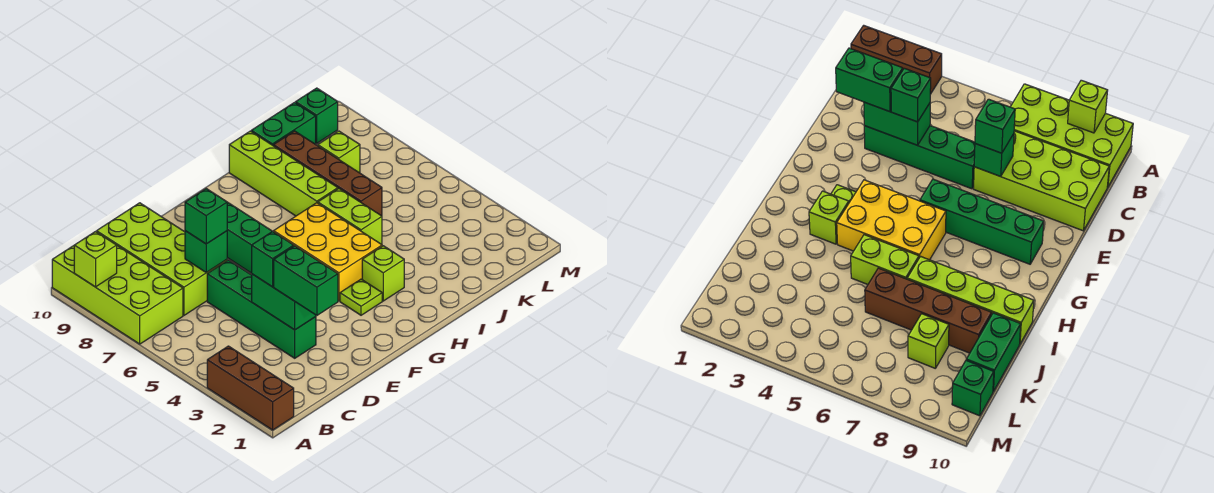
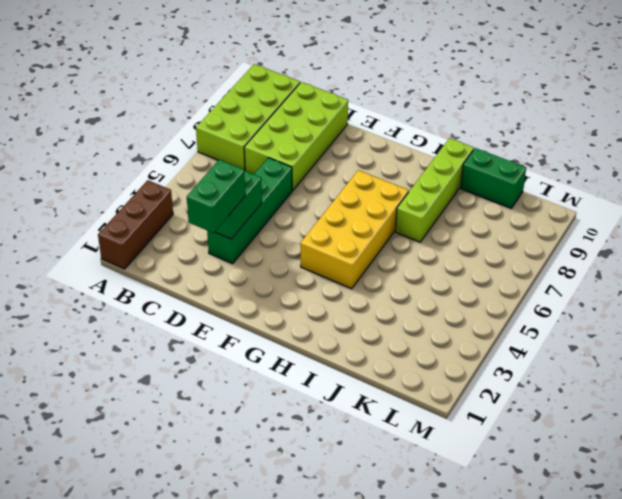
yellow brick G4:H7 level 1 -> yellow brick G4:H6 level 1
none -> green brick F6:F9 level 1
none -> lime plate G3 level 1
none -> lime brick H3 level 1

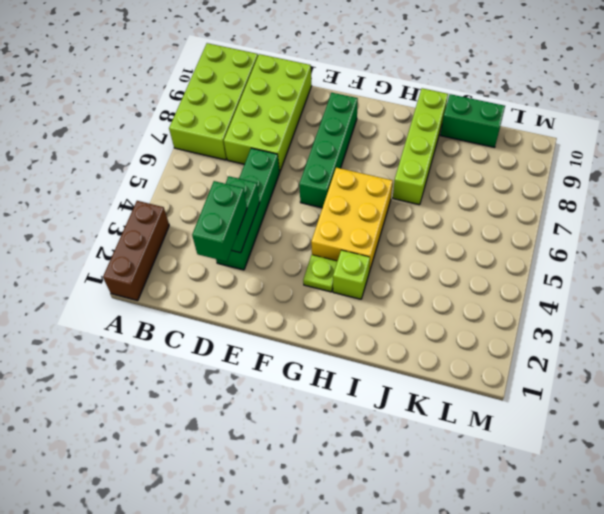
none -> lime brick I5:I6 level 1
none -> brown brick J6:J9 level 1
none -> lime brick K8 level 1

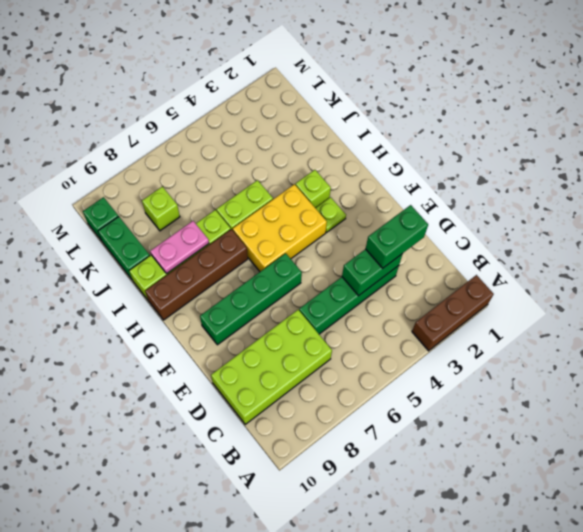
brown brick H7:H10 level 1 -> brown brick J6:J9 level 1
pink plate I8:I9 level 2 -> none
none -> lime brick A7:B10 level 1
none -> lime brick A9 level 2
none -> green brick D7 level 2

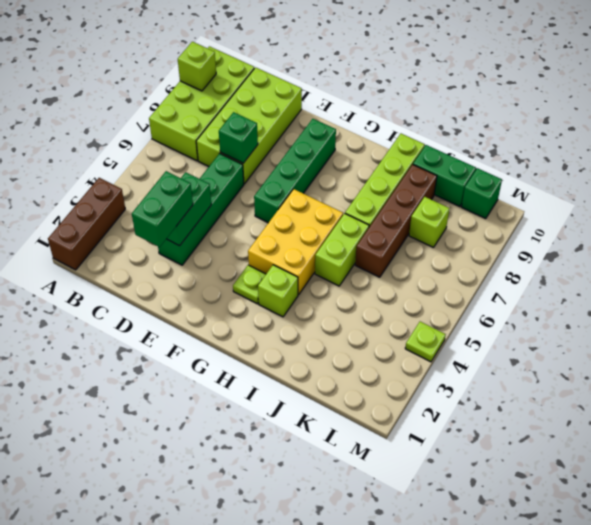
lime plate M4 level 1 -> none
none -> green brick D4 level 3
none -> green brick D7 level 3

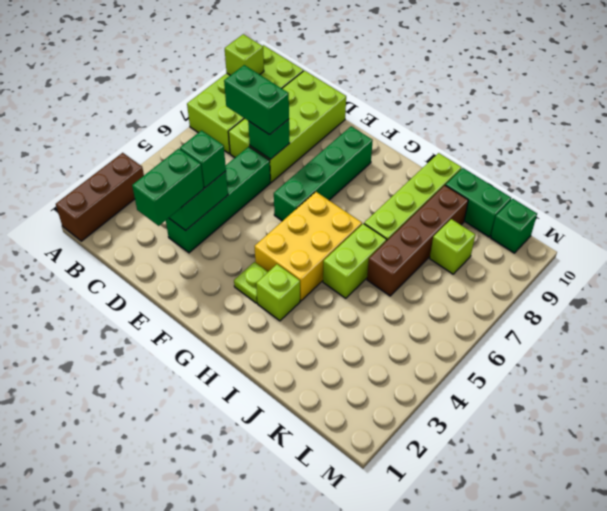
green brick C7:D7 level 3 -> green brick D7 level 3

